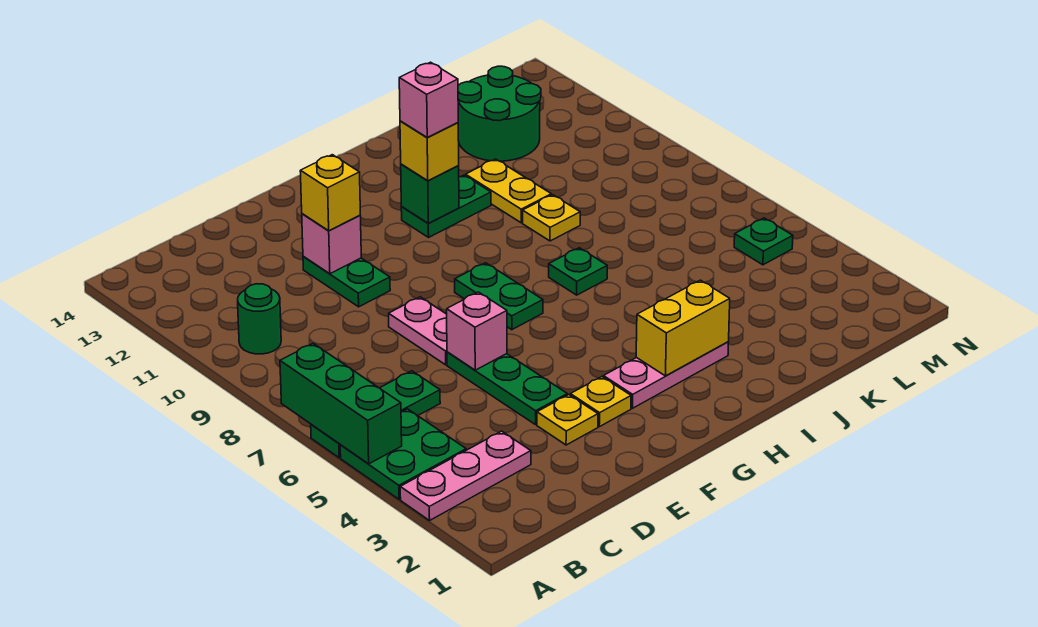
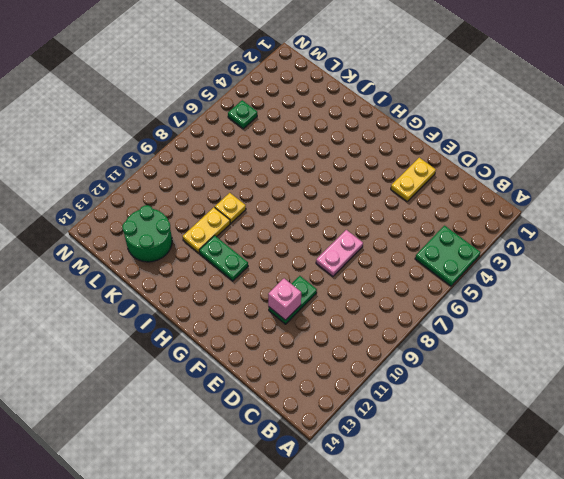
yellow plate E2:E3 level 1 -> yellow plate E3 level 1
none -> pink plate A3:C3 level 1
none -> green plate A6:C6 level 1
none -> green round brick B10 level 1

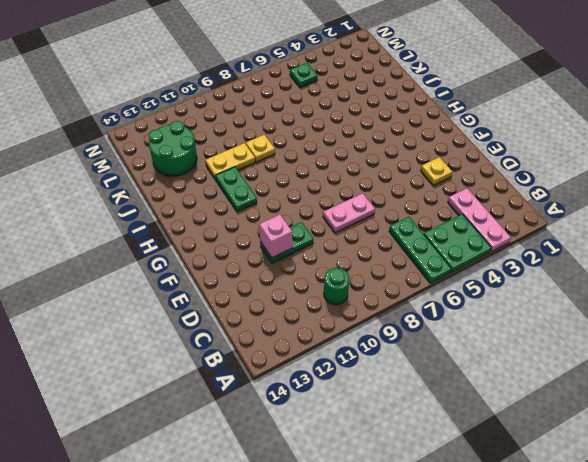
none -> green plate E4:E6 level 1
none -> yellow plate F3 level 1
none -> pink plate G3:I3 level 1

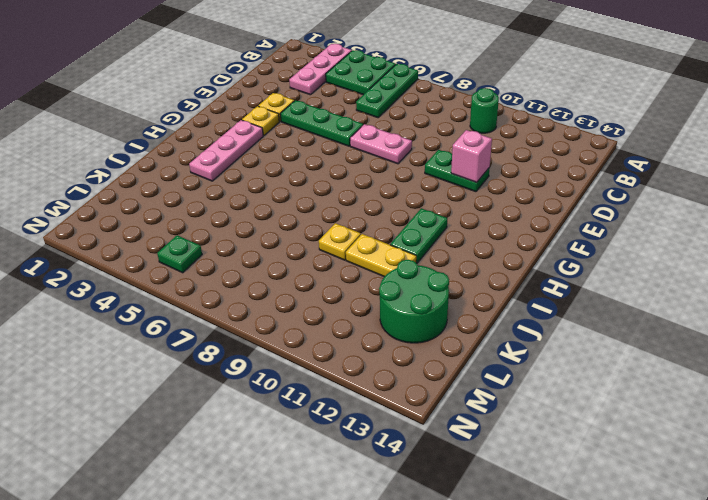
none -> green plate G7:G8 level 1
none -> green plate I7 level 1
none -> green brick A5:A7 level 2

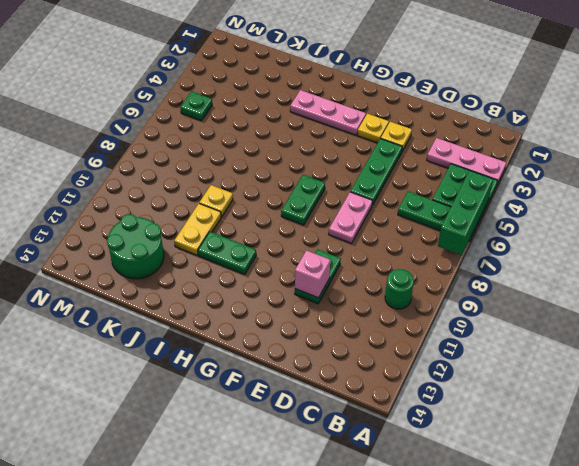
none -> green plate I7 level 1
none -> pink brick E6 level 2
none -> yellow brick H3:I3 level 2

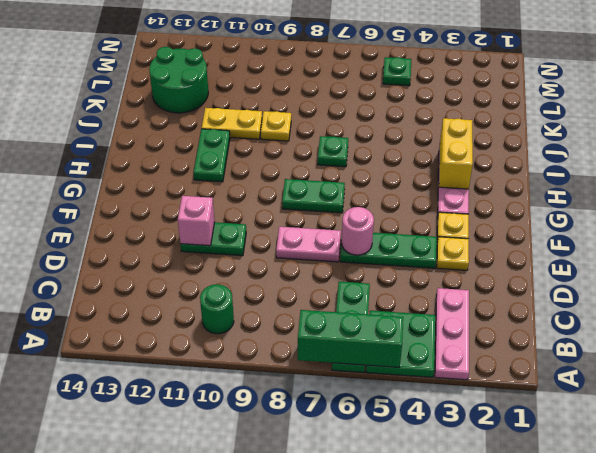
pink round brick E6 level 2 -> pink brick E6 level 2
none -> green brick H11 level 2
none -> yellow brick E11 level 3
none -> yellow brick H11 level 3

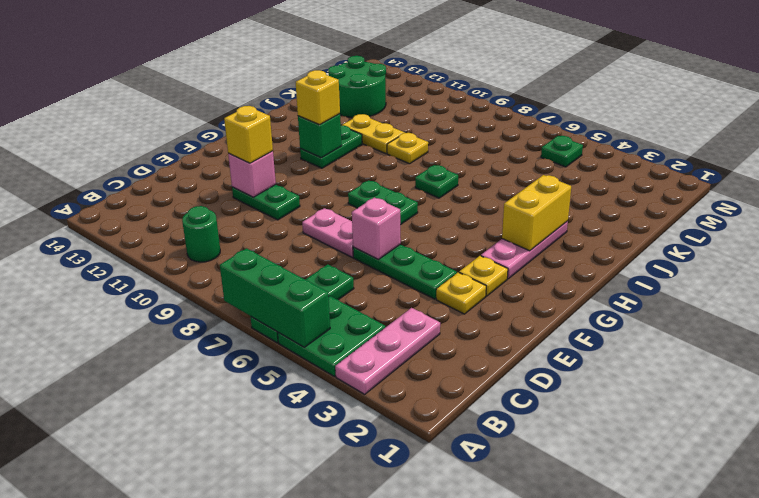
none -> pink brick H11 level 4

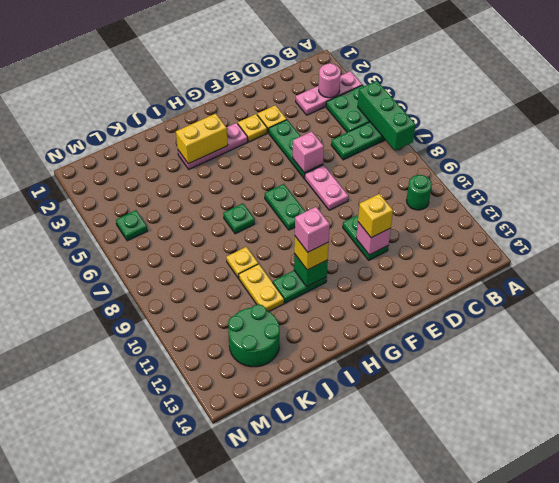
pink round brick B3 level 2 -> none

